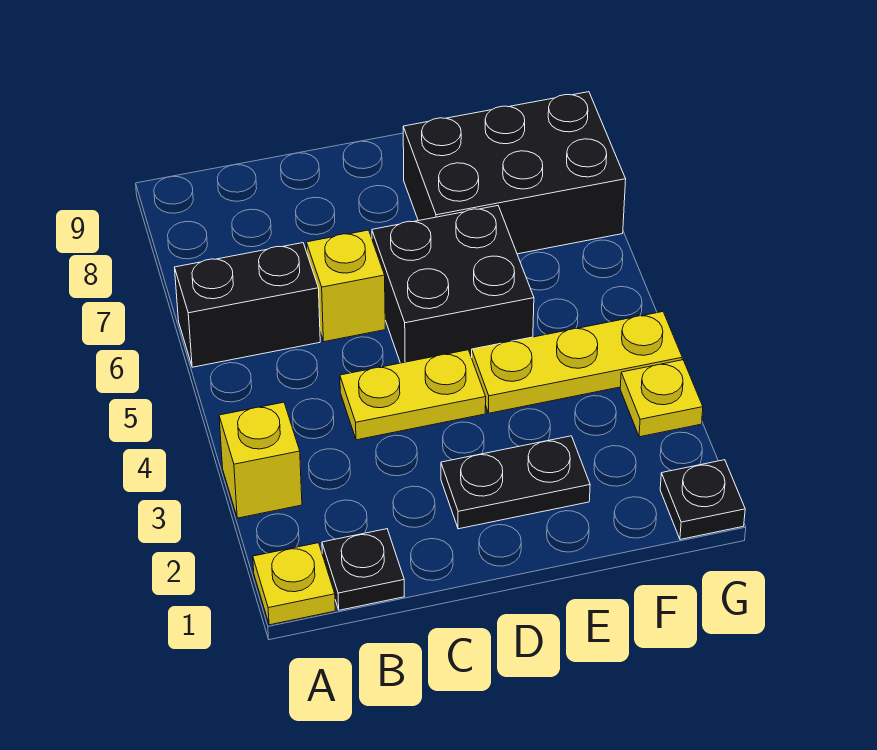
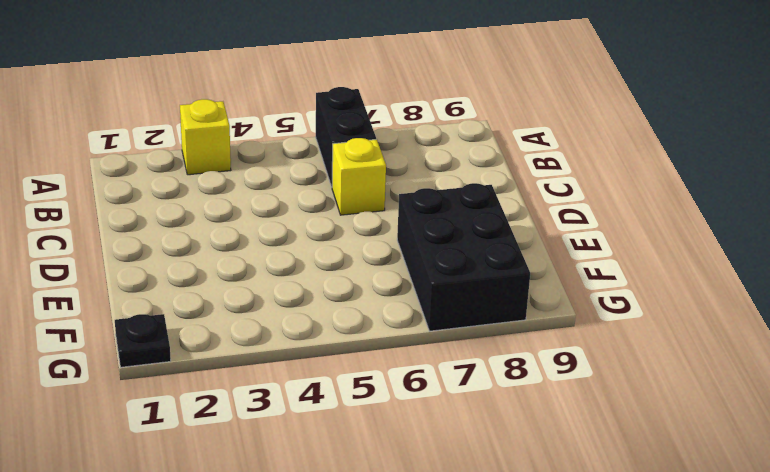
none -> yellow plate A1 level 1
none -> black plate B1 level 1
none -> yellow plate C4:D4 level 1

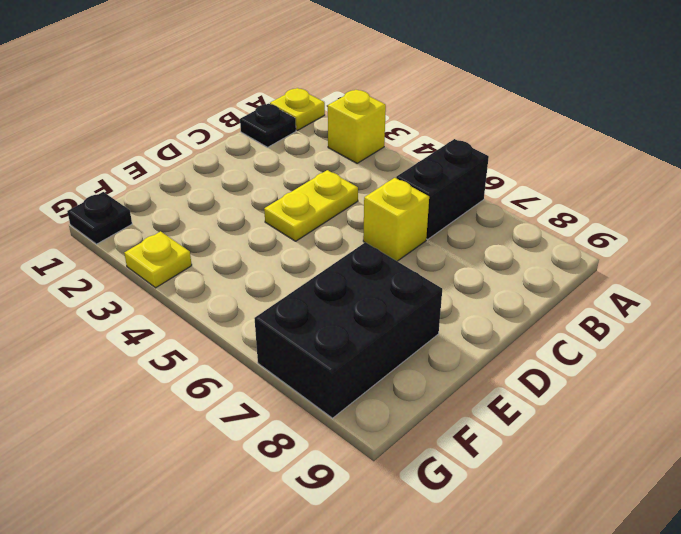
none -> black plate D2:E2 level 1
none -> black brick D5:E6 level 1
none -> yellow plate E4:G4 level 1

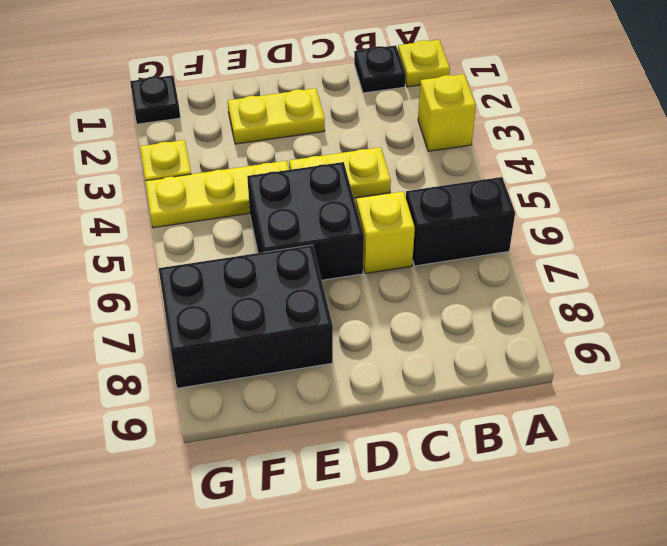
yellow plate D2:E2 level 1 -> black plate D2:E2 level 1

